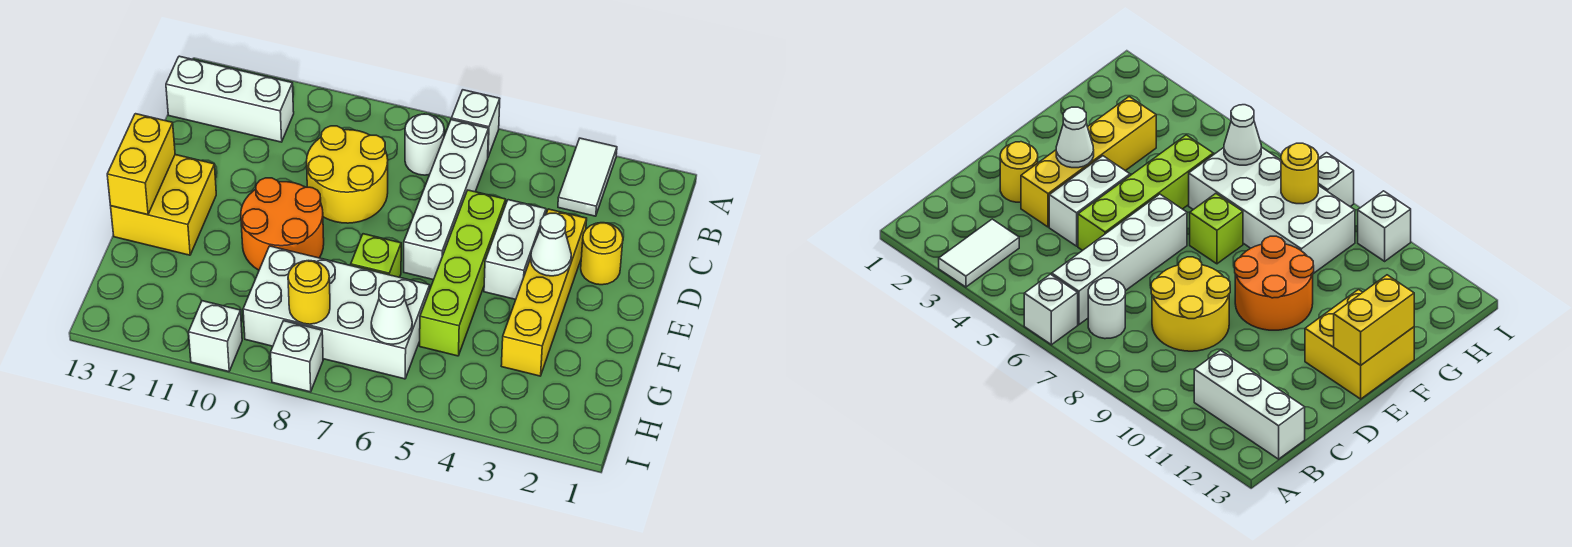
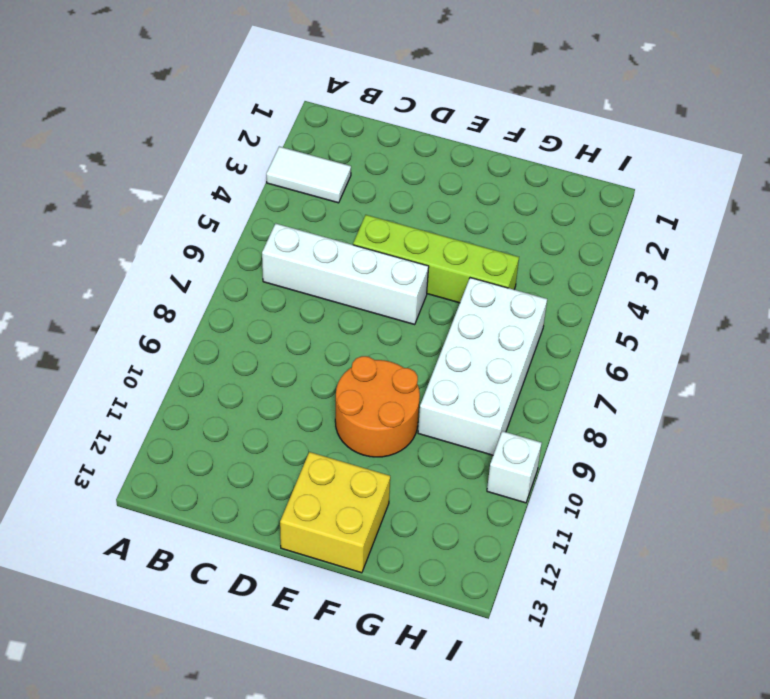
none -> white brick A6 level 1
none -> white round brick B7 level 1
none -> white brick B11:B13 level 1

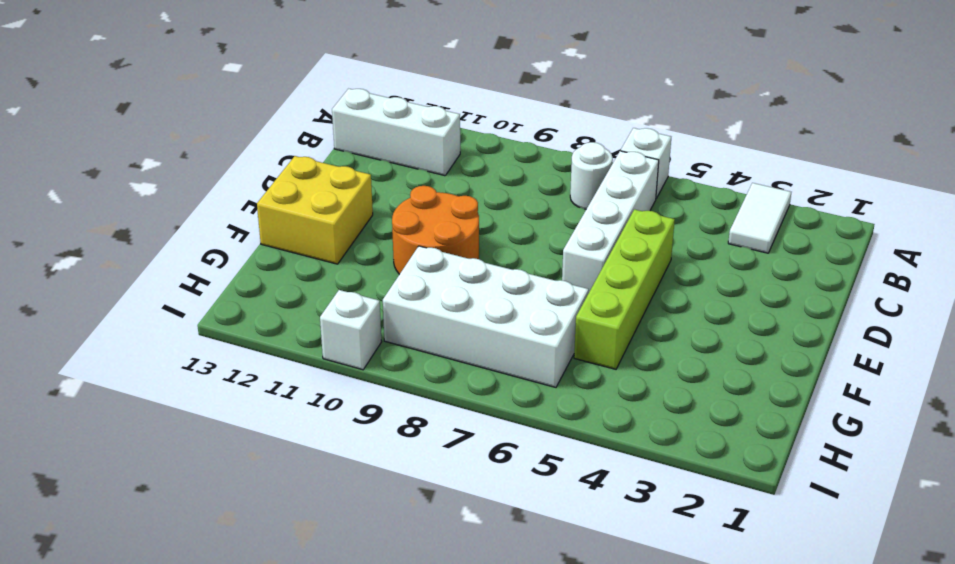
none -> yellow round brick C8:D9 level 1
none -> yellow round brick D2 level 1
none -> yellow brick D3:G3 level 1

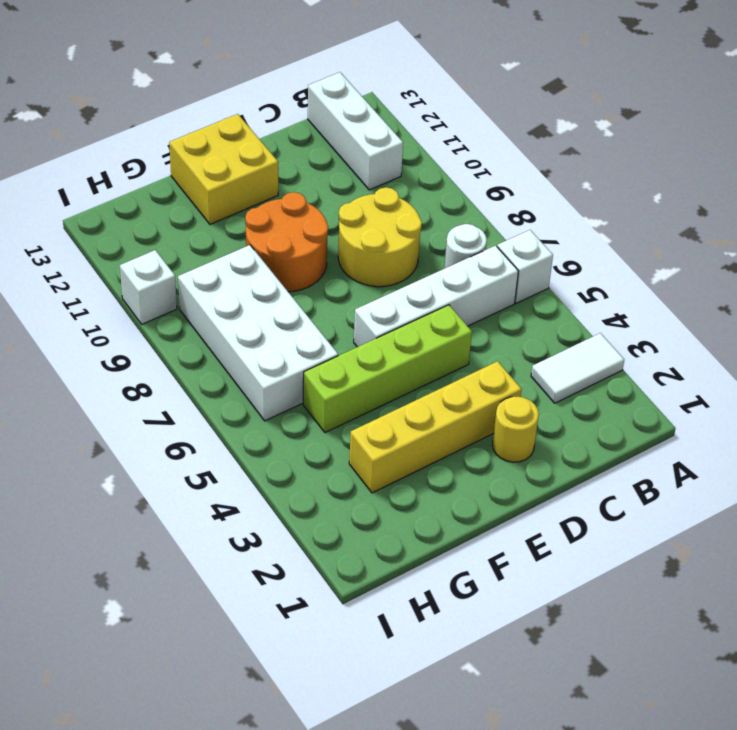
none -> white brick D4:E4 level 1
none -> lime brick F7 level 1
none -> white brick I8 level 1

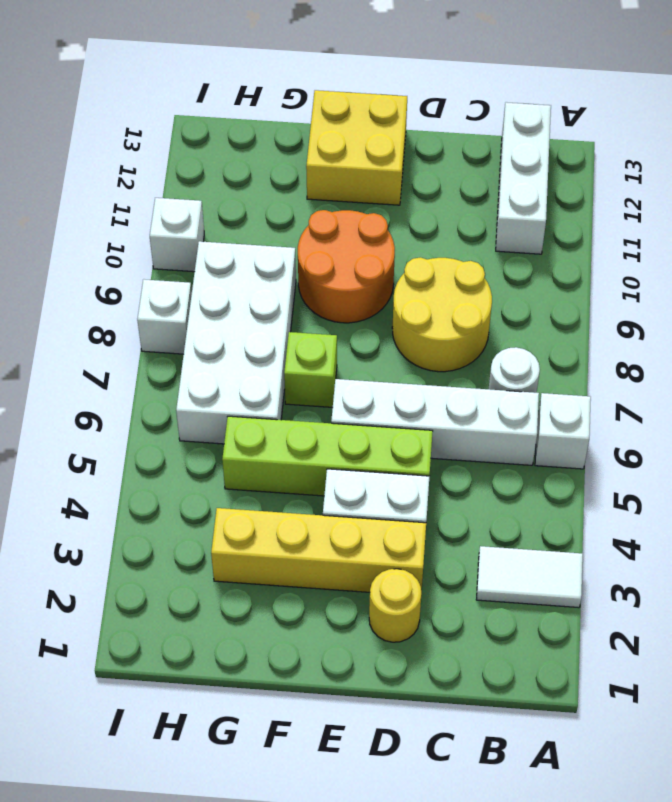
none -> white cone E3 level 2
none -> yellow brick E13:F13 level 2
none -> white cone H6 level 2

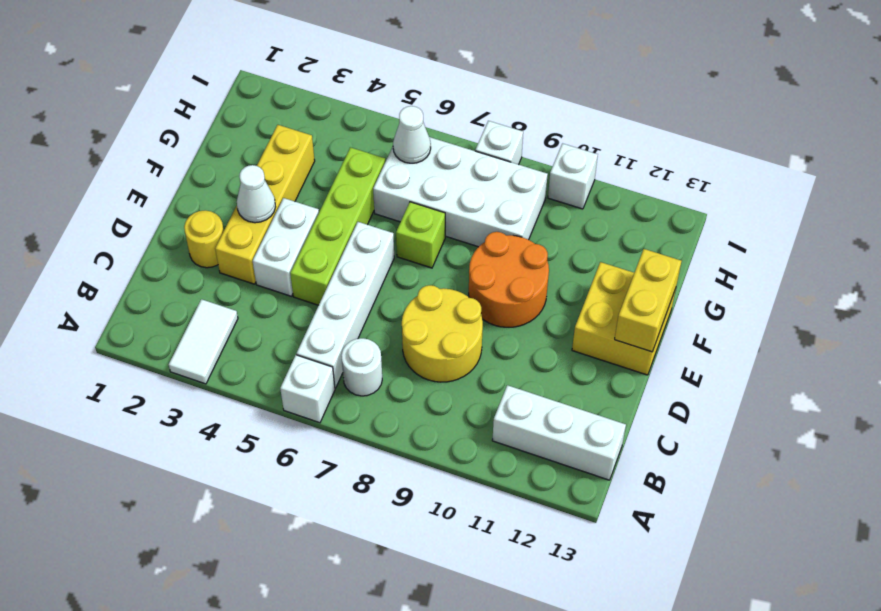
none -> yellow round brick H8 level 2

